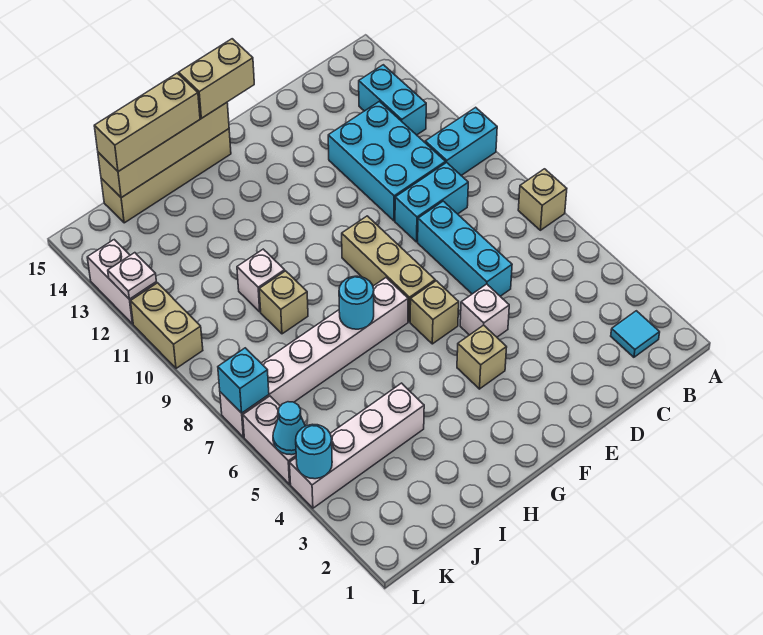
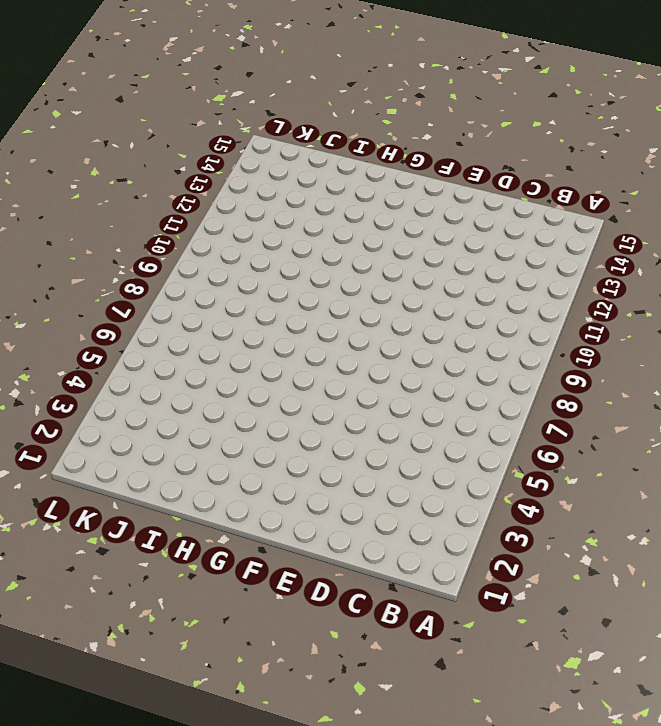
none -> tan brick A7 level 1
none -> cyan brick A10:B10 level 1
none -> cyan tile B2 level 1

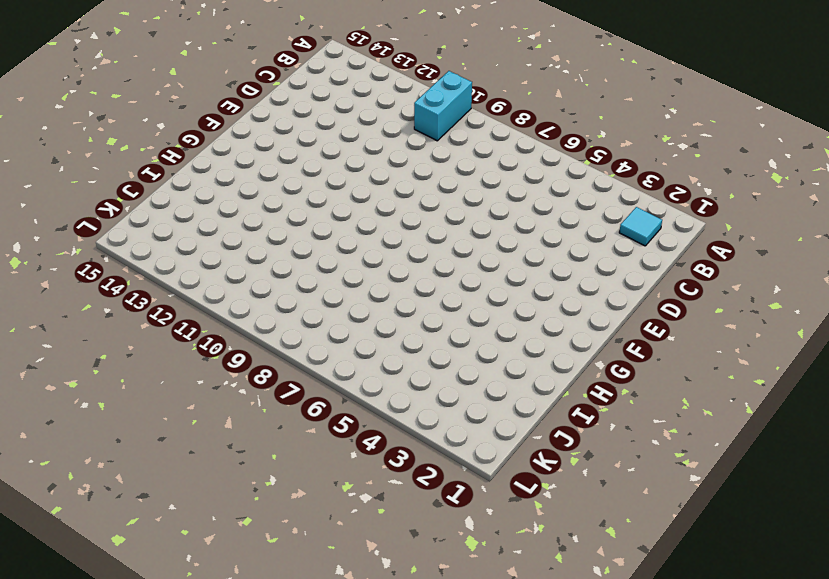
none -> tan brick A7 level 1
none -> cyan brick B12:B13 level 1
none -> cyan brick C9:D9 level 1

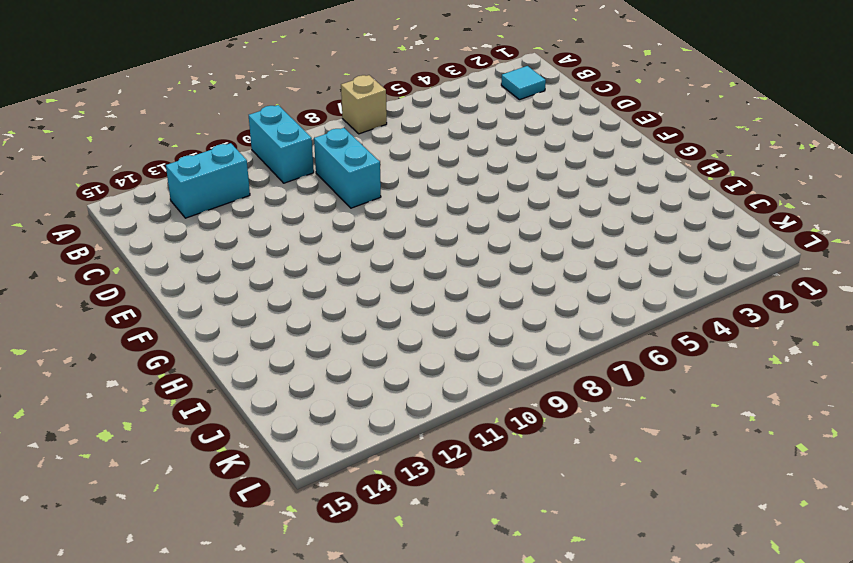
none -> cyan brick C10:D12 level 1
none -> cyan brick D6:D8 level 1
none -> white brick E5 level 1

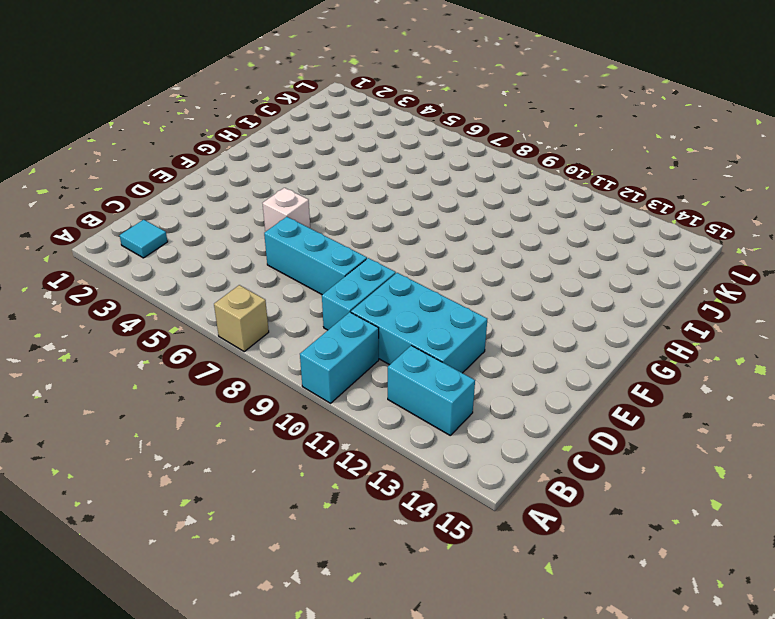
none -> tan brick F4 level 1
none -> tan brick F6 level 1
none -> tan brick F7:F9 level 1

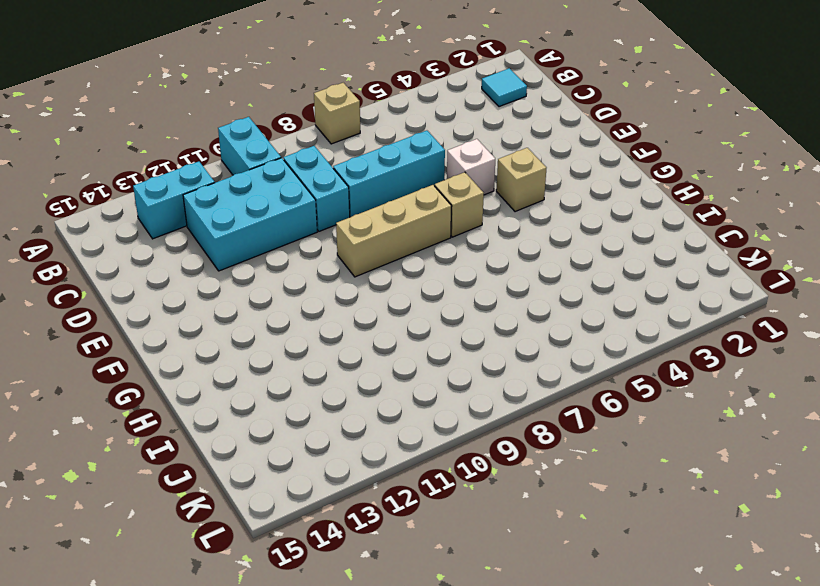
none -> white brick G7:L7 level 1
none -> tan brick G15:J15 level 1
none -> white brick I4:L4 level 1

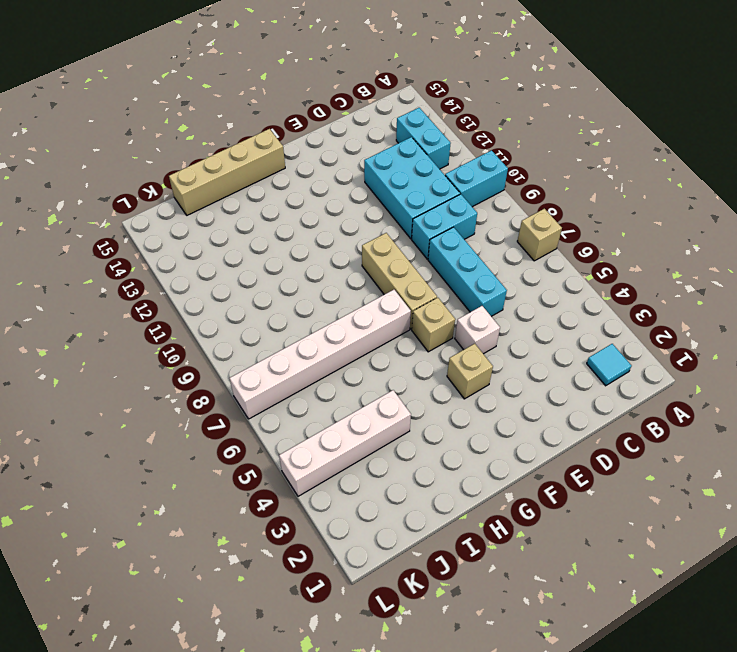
none -> tan brick I9 level 1
none -> white brick I10 level 1
none -> white brick L5:L6 level 1

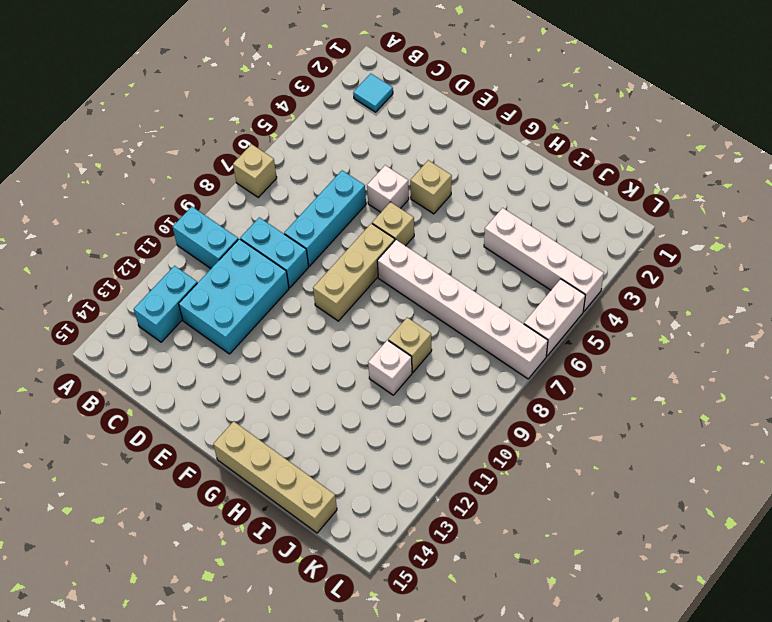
none -> tan brick L10:L11 level 1
none -> white brick L12:L13 level 1
none -> tan brick G15:J15 level 2

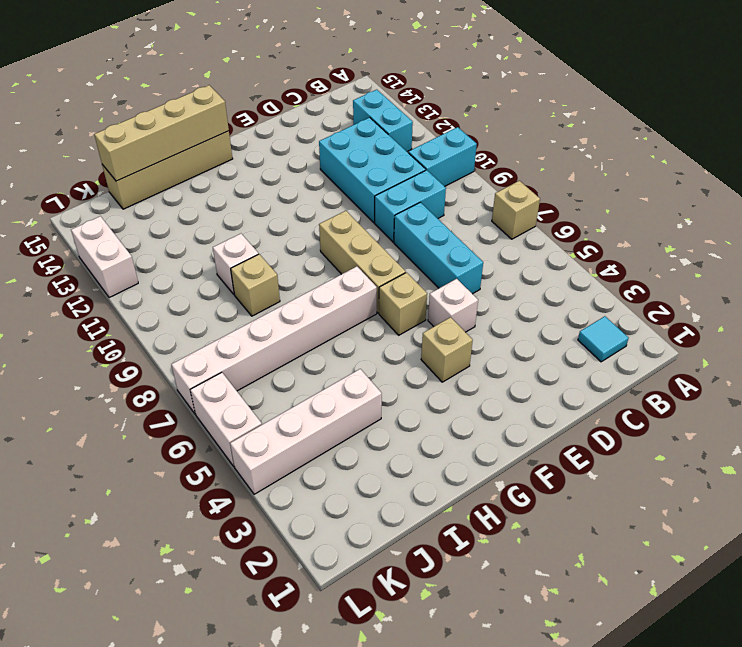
none -> tan brick L10:L11 level 1
none -> cyan round brick H7 level 2
none -> cyan round brick L4 level 2

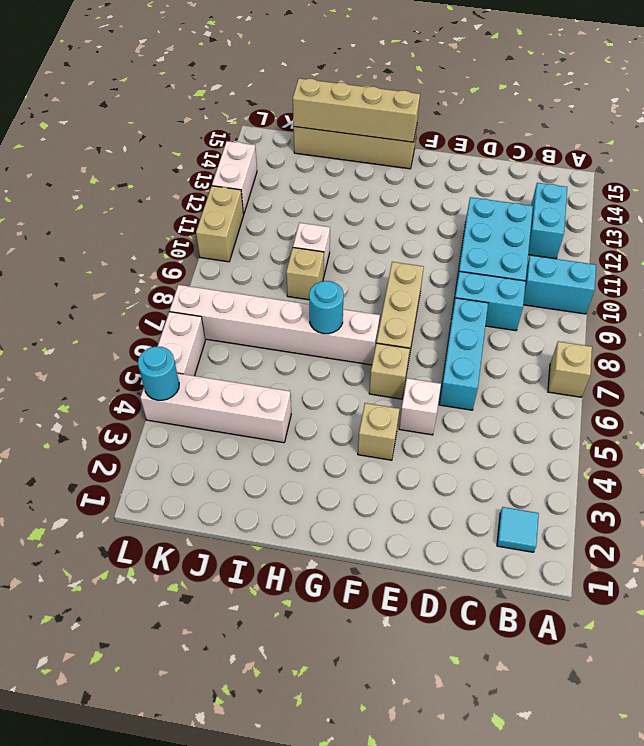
none -> cyan cone L5 level 2
none -> cyan brick L7 level 2
none -> white plate L12 level 2

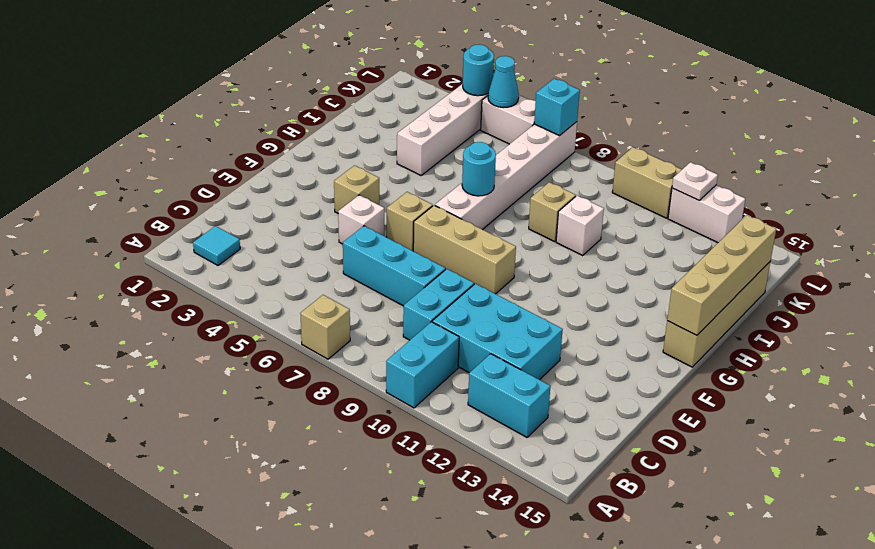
none -> tan brick F15:G15 level 3
none -> tan brick H15:J15 level 3

